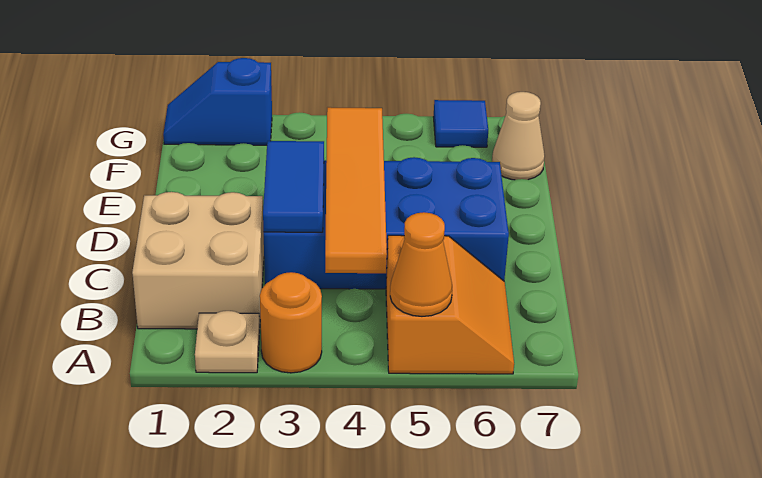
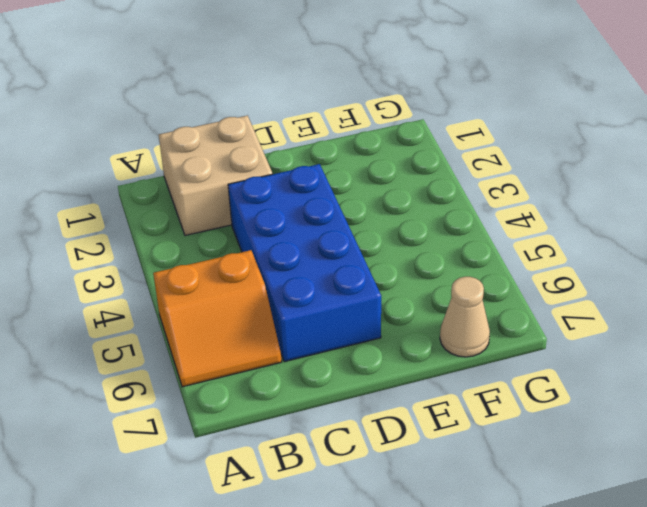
none -> tan plate A2 level 1
none -> orange round brick A3 level 1

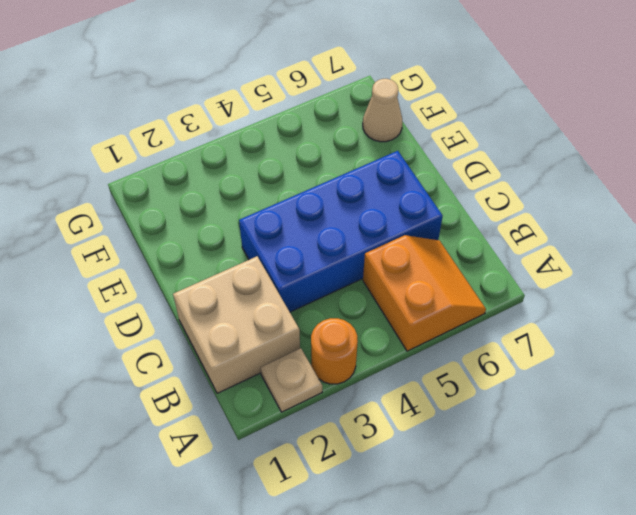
none -> blue slope G1:G2 level 1 top 2
none -> blue tile G6 level 1

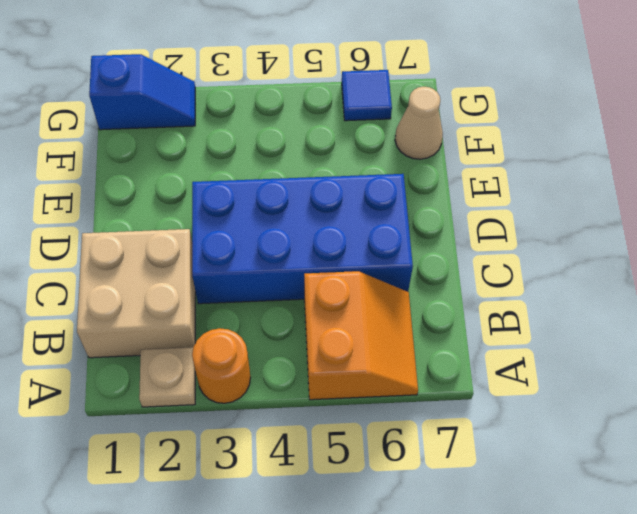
blue slope G1:G2 level 1 top 1 -> blue slope G1:G2 level 1 top 2
none -> orange cone A5 level 2
none -> orange tile B4:E4 level 2

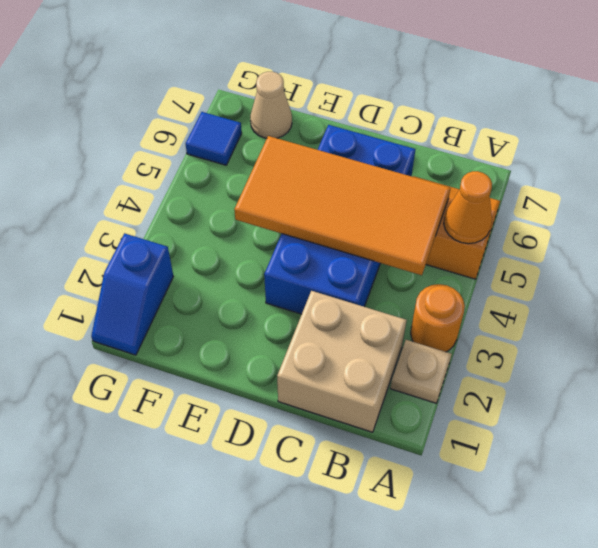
orange tile B4:E5 level 2 -> orange tile B4:E4 level 2
none -> blue tile C3:D3 level 2

